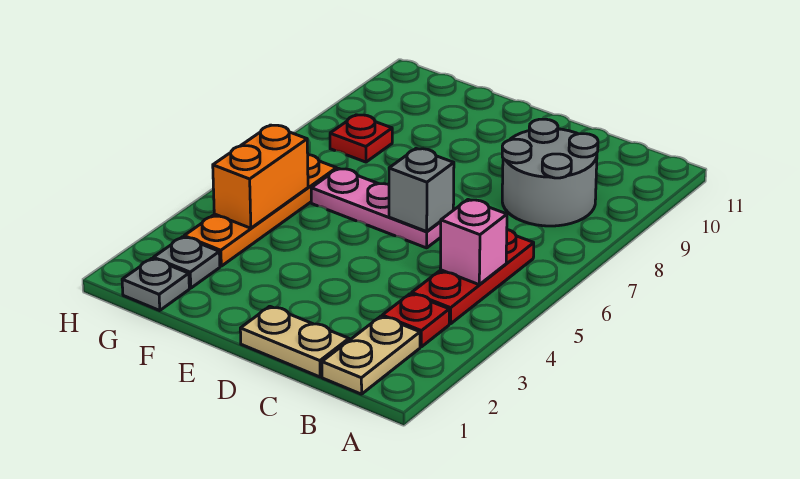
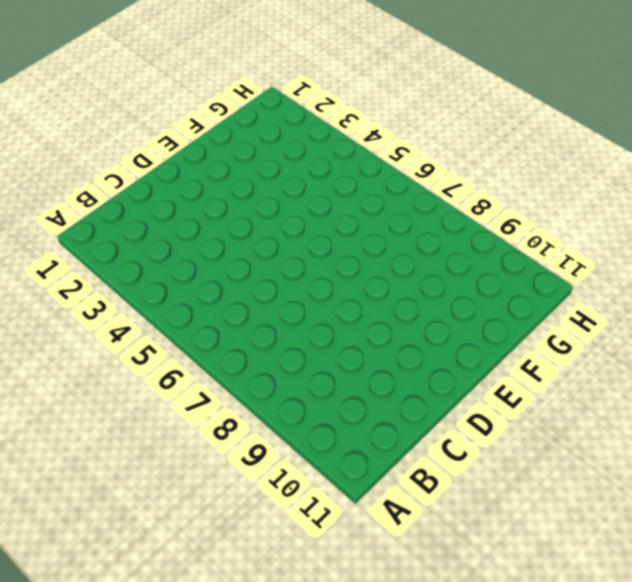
none -> tan plate B1:B2 level 1
none -> red plate B3 level 1
none -> red plate B4:B6 level 1

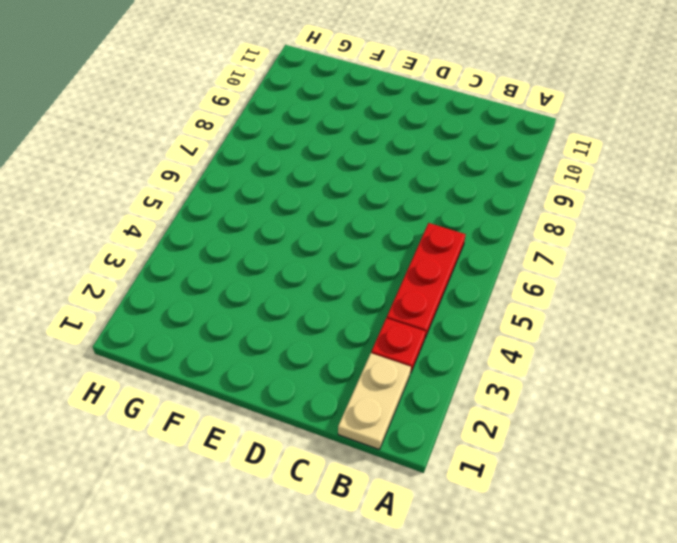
none -> grey round brick B8:C9 level 1
none -> tan plate C1:D1 level 1
none -> pink plate D6:F6 level 1

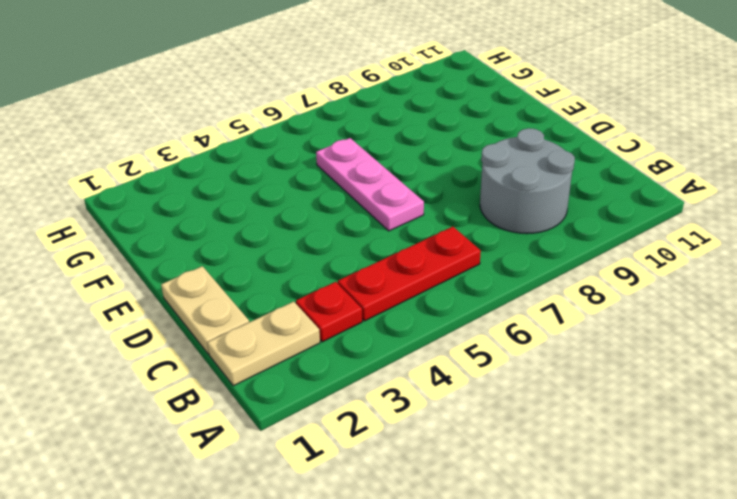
none -> grey plate G1 level 1
none -> grey plate G2 level 1
none -> orange plate G3:G6 level 1

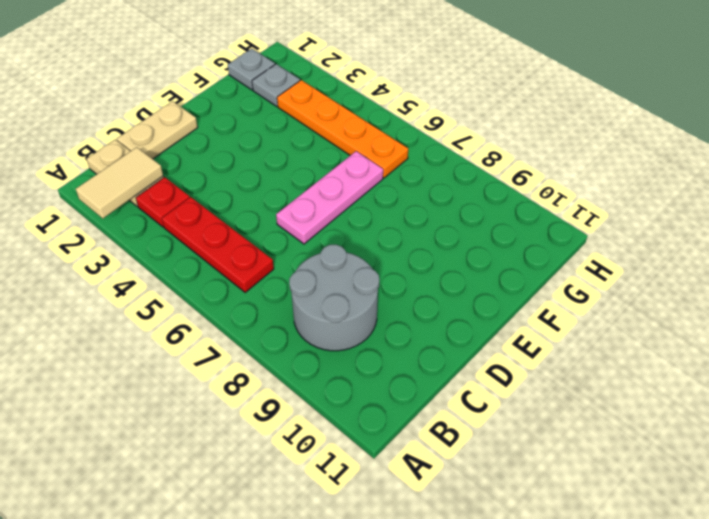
tan tile A2:B2 level 2 -> none
none -> red plate G8 level 1
none -> pink brick B5 level 2
none -> grey brick D6 level 2

